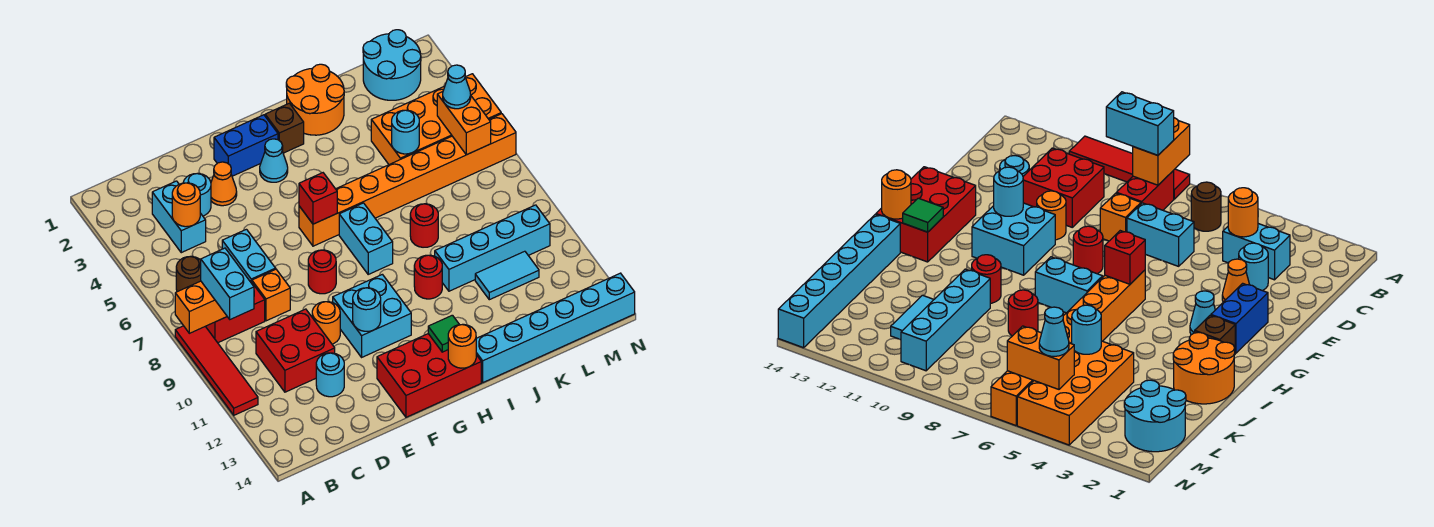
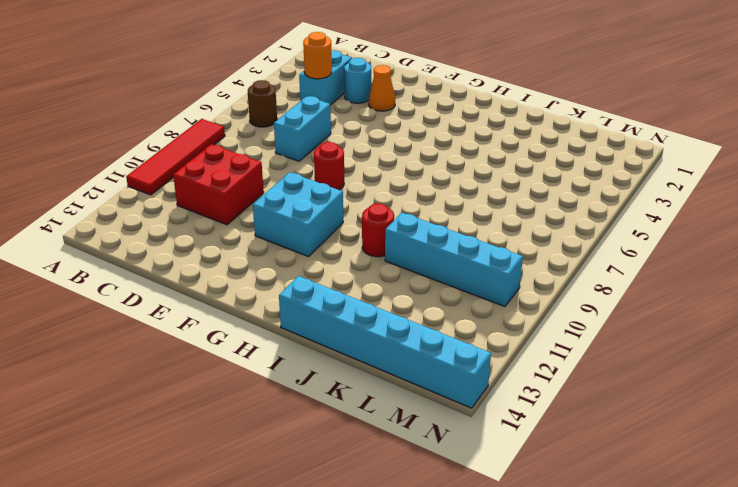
none -> red brick B8:C8 level 1
none -> orange brick D8 level 1
none -> cyan round brick D12 level 1
none -> orange round brick E10 level 1

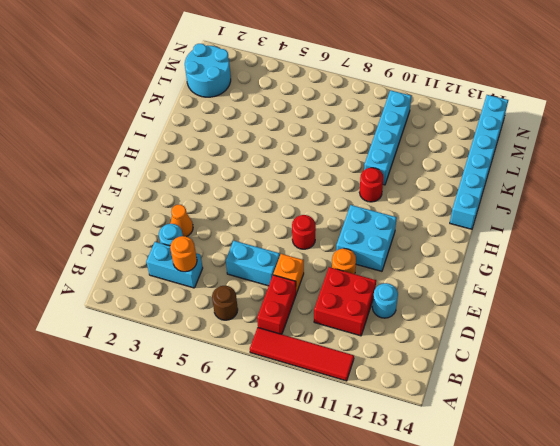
none -> blue brick F2:G2 level 1
none -> red brick F13:H14 level 1
none -> cyan cone G3 level 1
none -> orange brick G6:N6 level 1

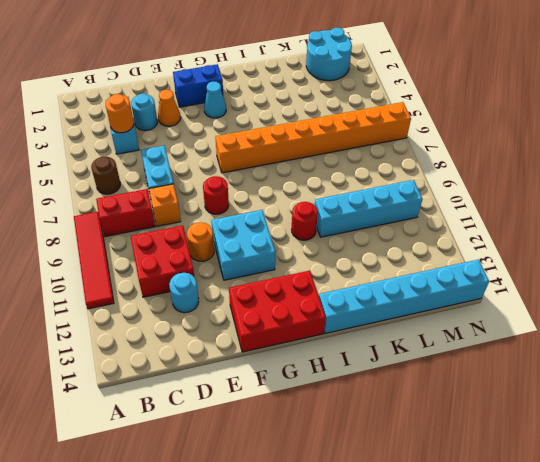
none -> brown brick H2 level 1
none -> cyan brick H7:H8 level 1
none -> orange round brick I1:J2 level 1
none -> red round brick J8 level 1

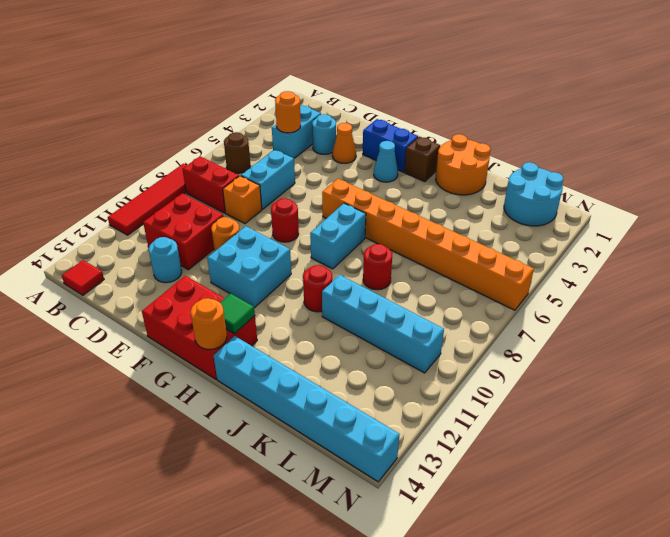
red tile B14 level 1 -> none
none -> orange brick K4:N5 level 1
none -> cyan tile K11:L11 level 1
none -> orange brick A8:B8 level 2
none -> cyan round brick F11 level 2

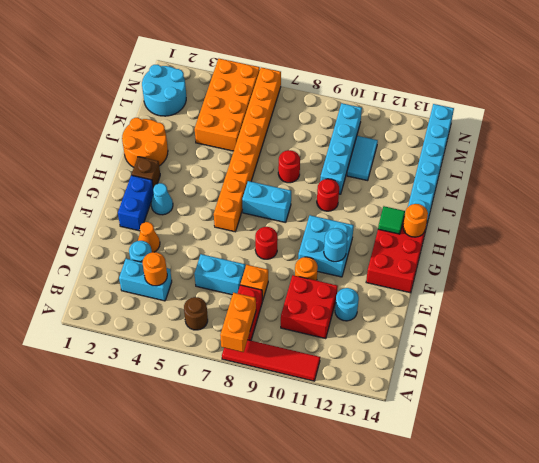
none -> red brick G6 level 2
none -> cyan round brick K5 level 2
none -> orange brick M5:M6 level 2
none -> cyan brick B8:B9 level 3

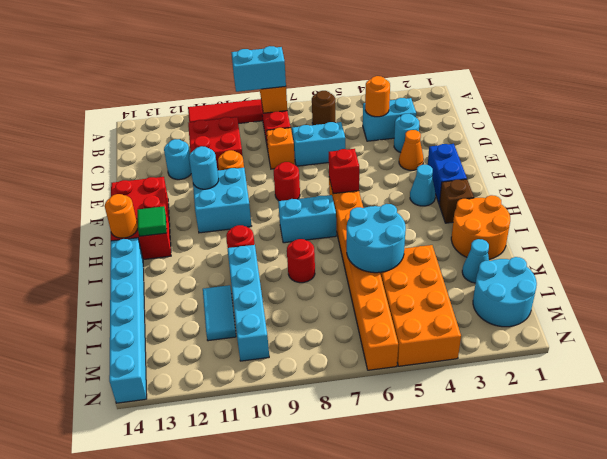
cyan round brick J5:K6 level 2 -> cyan round brick K5 level 2
cyan cone K2 level 1 -> cyan cone M5 level 3
none -> orange brick M5:M6 level 2

